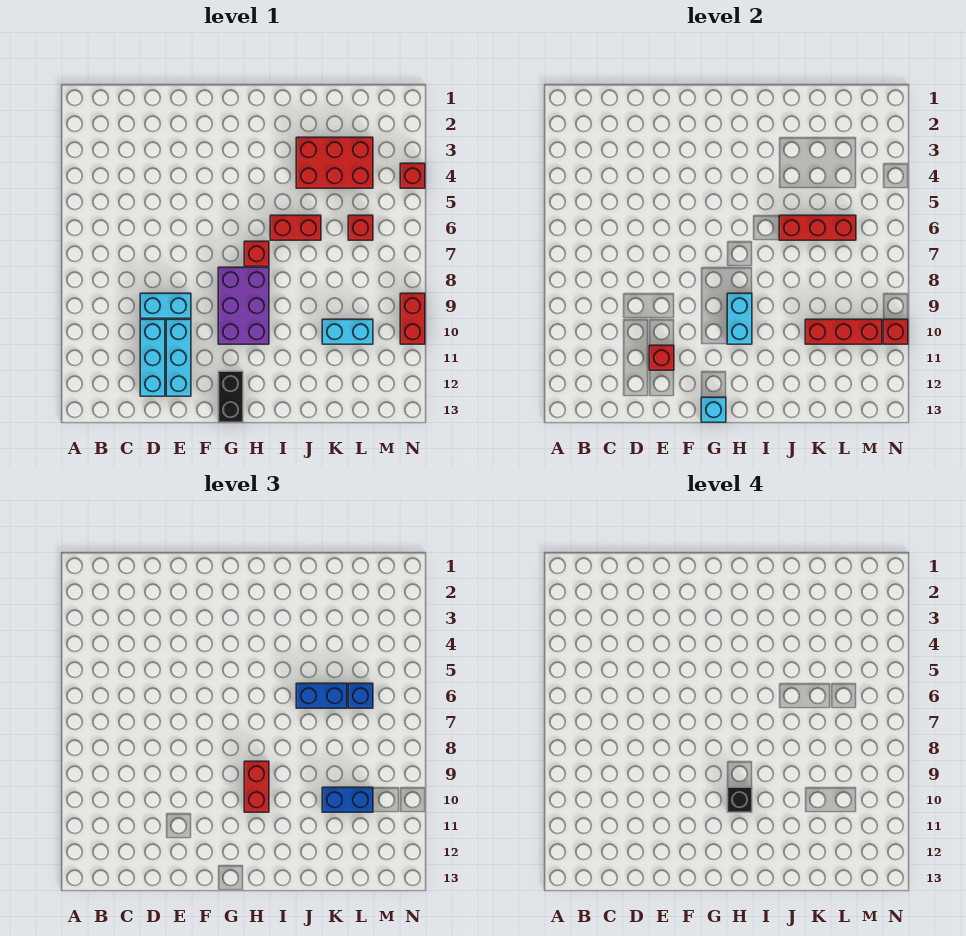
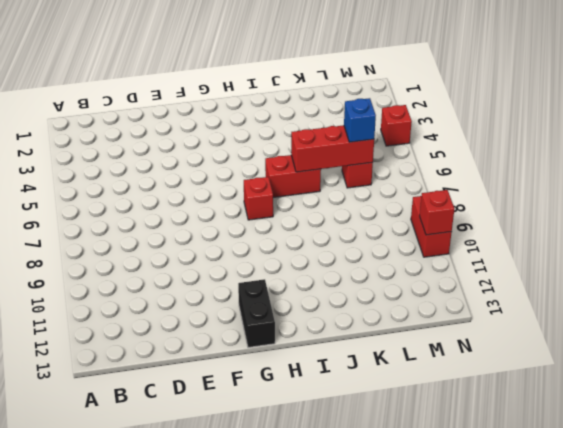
none -> cyan brick D9:E9 level 1
none -> cyan brick D10:D12 level 1
none -> cyan brick E10:E12 level 1

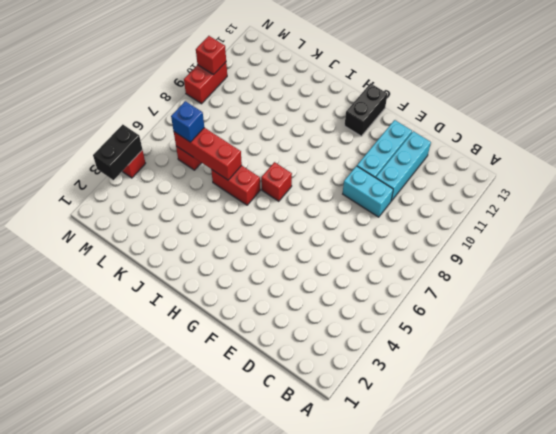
black brick N3:N4 level 2 -> none
none -> purple brick G8:H10 level 1
none -> red brick J3:L4 level 1
none -> cyan brick K10:L10 level 1

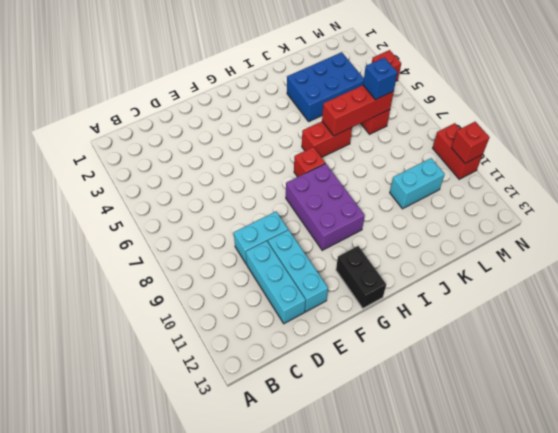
blue brick J3:L4 level 1 -> red brick J3:L4 level 1
none -> red brick E11 level 2
none -> cyan brick G13 level 2
none -> cyan brick H9:H10 level 2

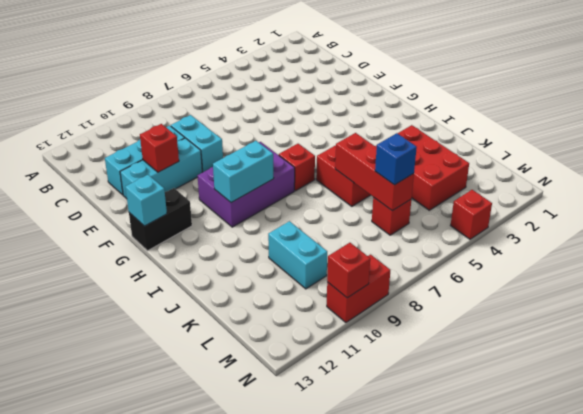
none -> red brick K10:M10 level 2
none -> red brick H9:H10 level 3
none -> blue brick J6:K6 level 3

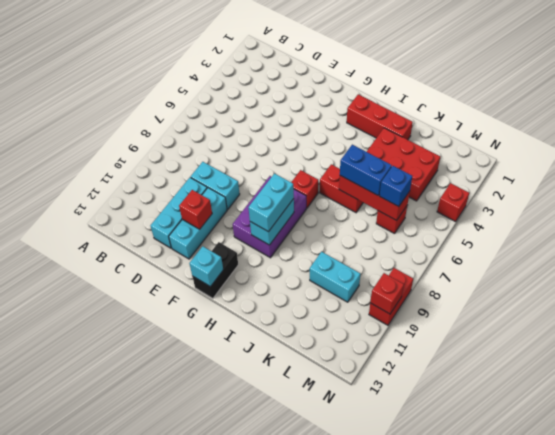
red brick H2:J2 level 1 -> red brick K10:M10 level 2
cyan brick H9:H10 level 3 -> red brick H9:H10 level 3
none -> blue brick K10:L10 level 3
none -> black brick H10 level 4

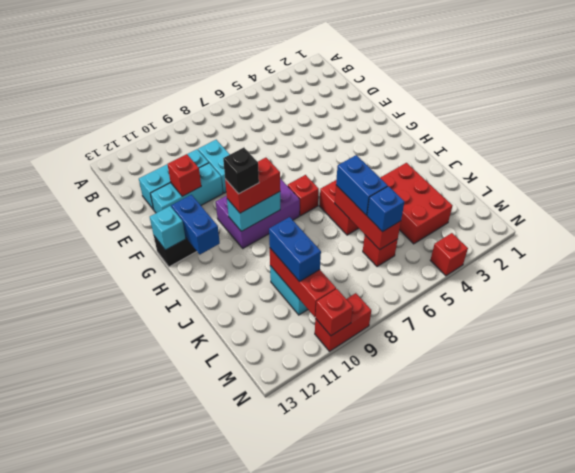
blue brick G12:H12 level 2 -> none

